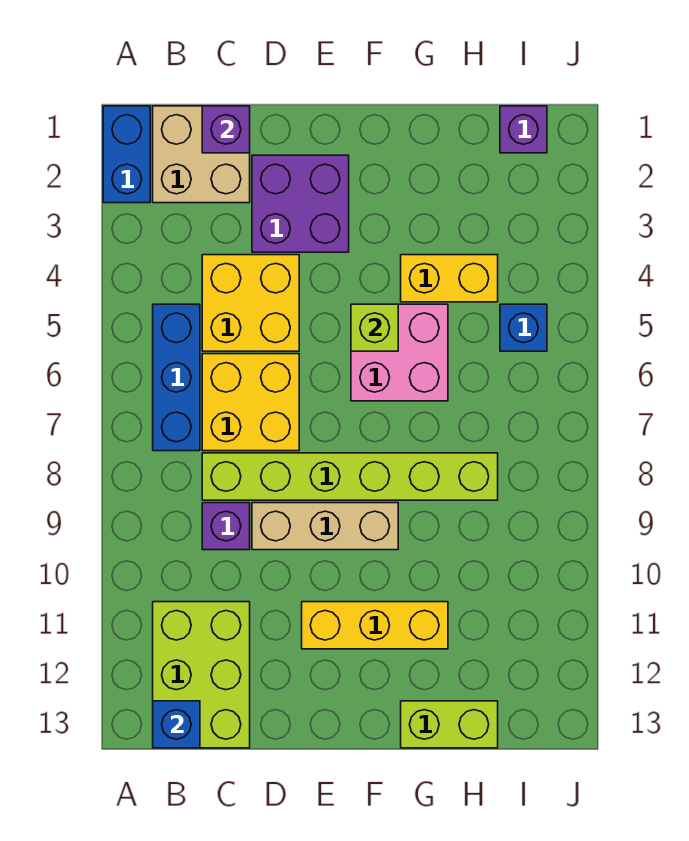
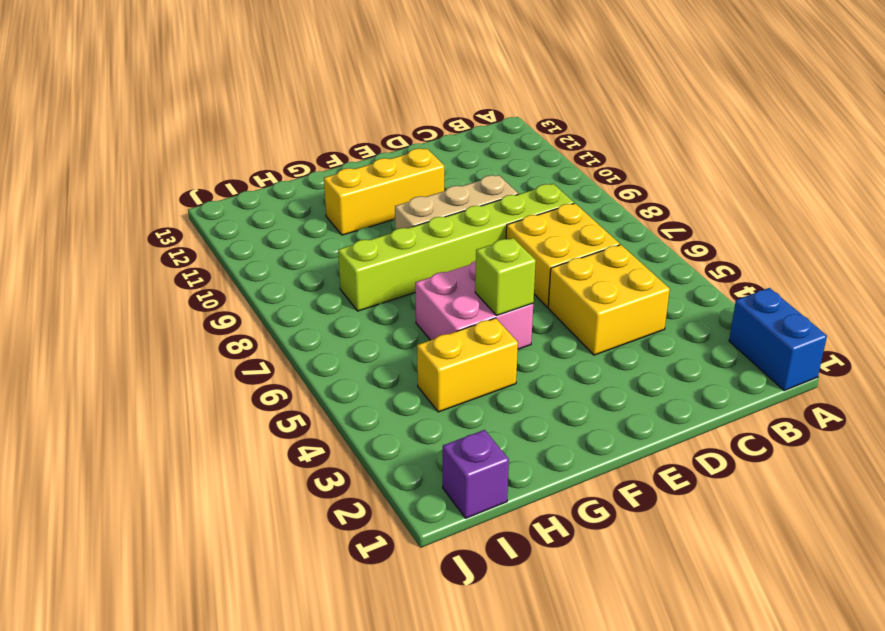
none -> tan brick B1:C2 level 1
none -> blue brick B5:B7 level 1
none -> lime brick B11:C13 level 1

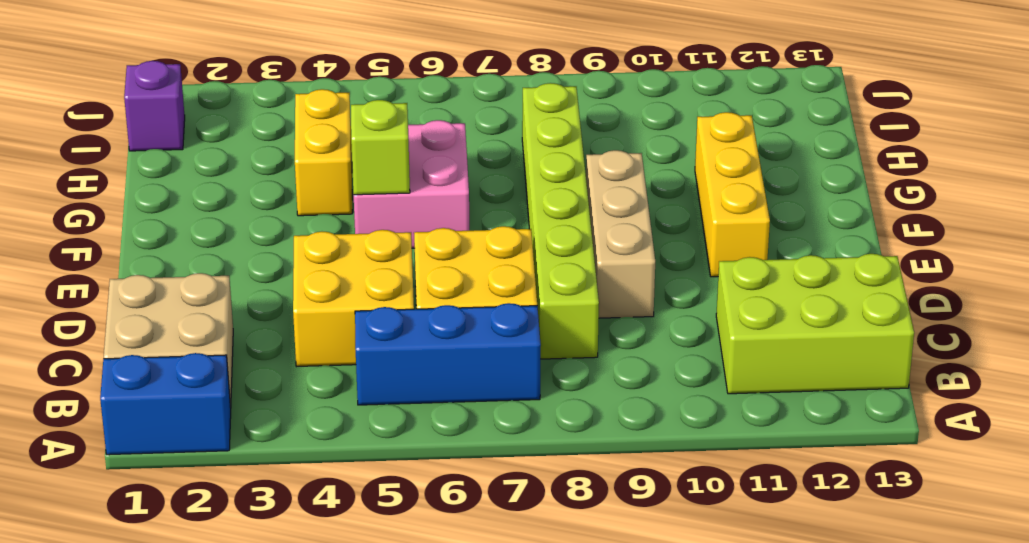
none -> purple brick C9 level 1
none -> purple brick D2:E3 level 1
none -> lime brick G13:H13 level 1

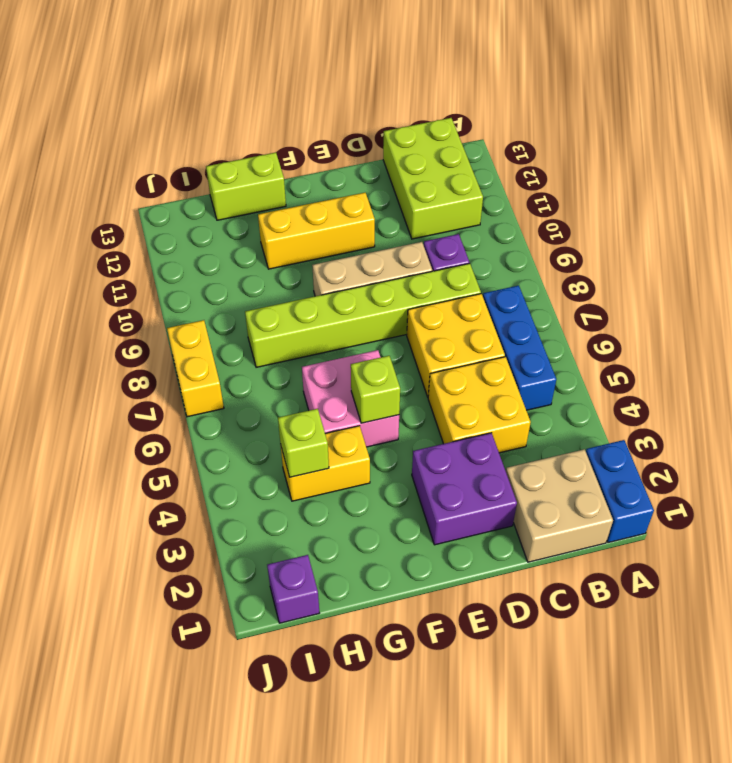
lime brick H4 level 2 -> none
yellow brick J7:J8 level 1 -> none
none -> blue brick I5 level 1
none -> blue brick B13 level 2
none -> purple brick C1 level 2

